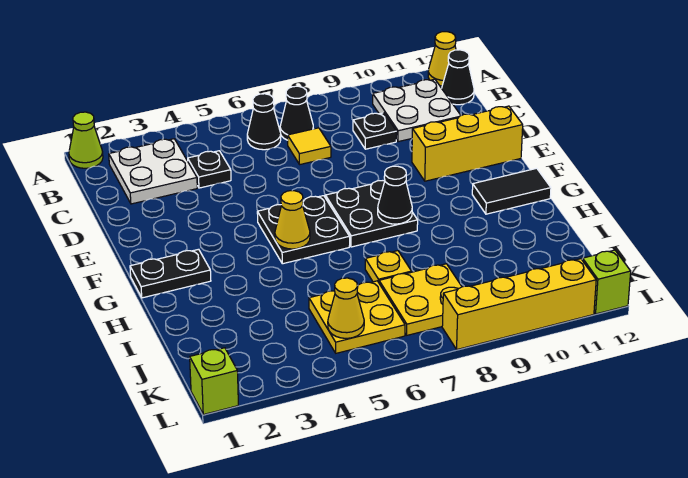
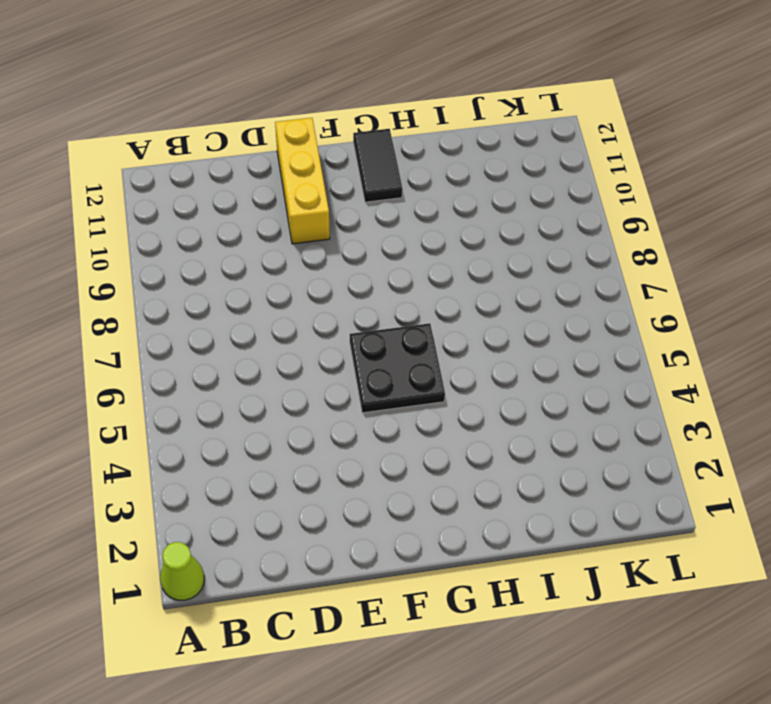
none -> yellow cone A12 level 1
none -> white plate B2:C3 level 1
none -> black cone B6 level 1

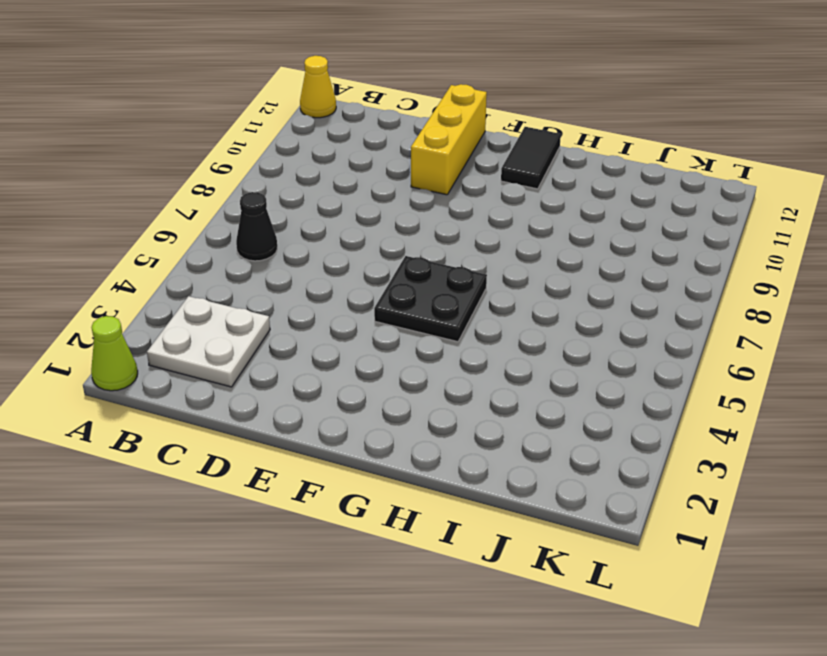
none -> black cone B7 level 1
none -> white plate B10:C11 level 1
none -> black cone B12 level 1

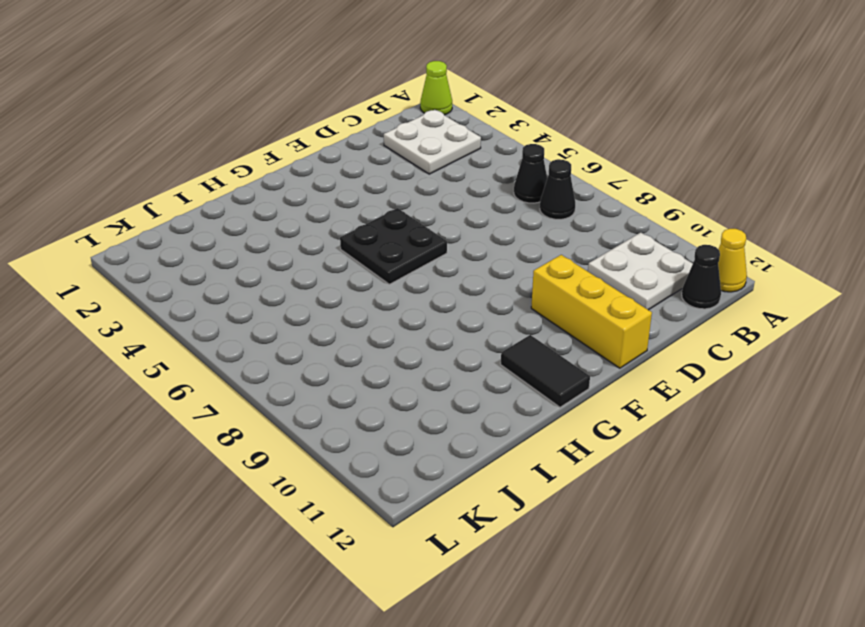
none -> black plate C4 level 1
none -> yellow tile C7 level 1
none -> black plate C9 level 1

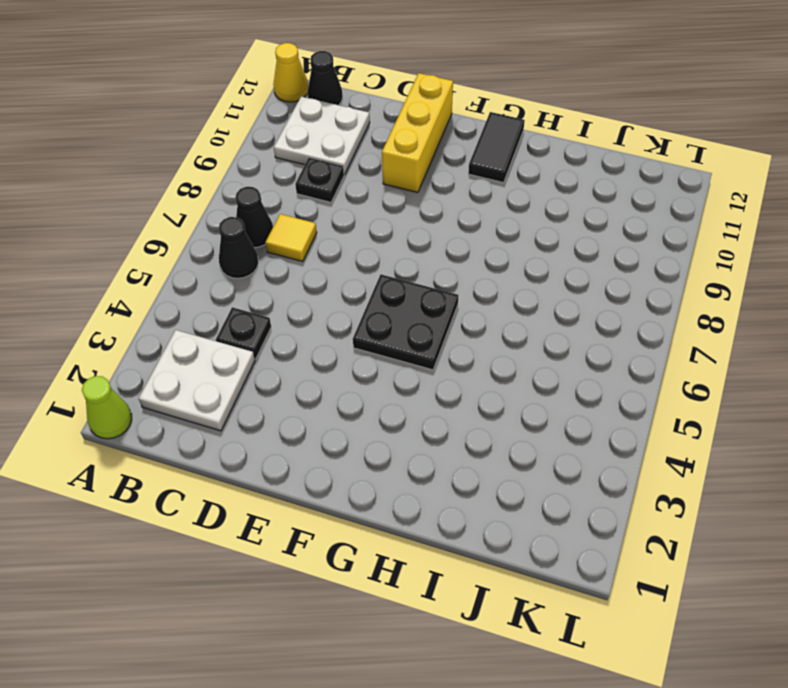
none -> black plate F7:G8 level 1
none -> black plate G1:G2 level 1
none -> yellow plate I7 level 1

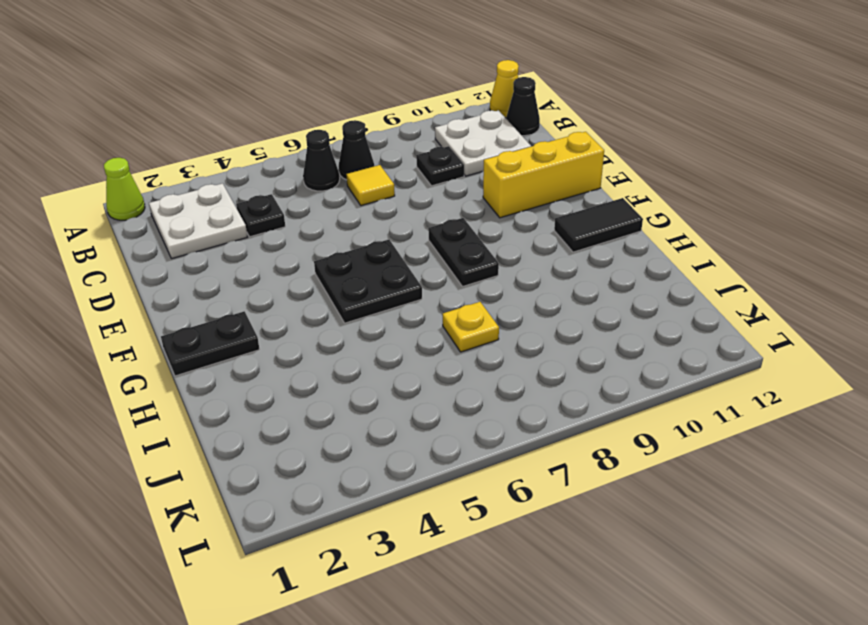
black plate F8:G8 level 1 -> black plate F7:G8 level 1
none -> yellow plate J5:K6 level 1
none -> yellow plate J7:K8 level 1
none -> lime brick L1 level 1

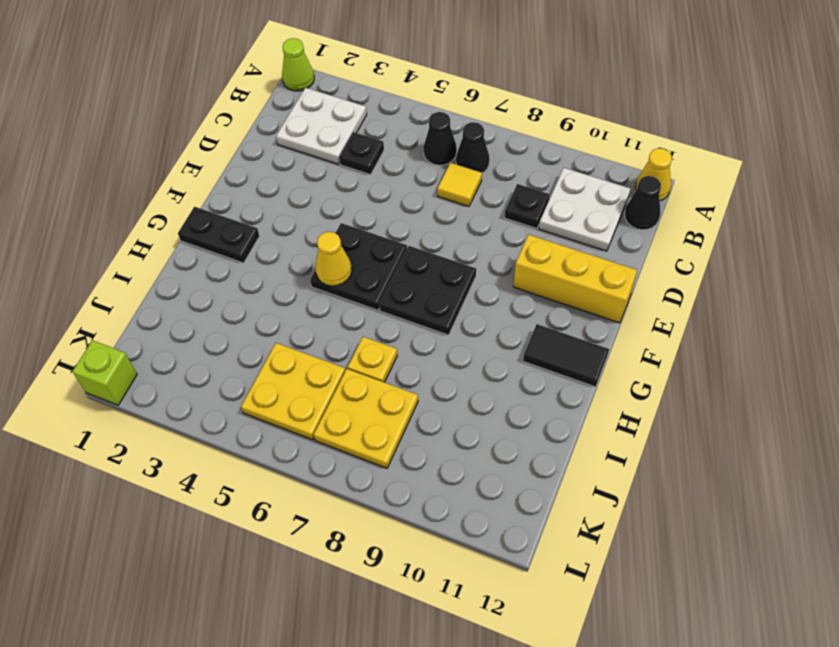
none -> yellow brick L8:L11 level 1
none -> lime brick L12 level 1
none -> black cone G8 level 2

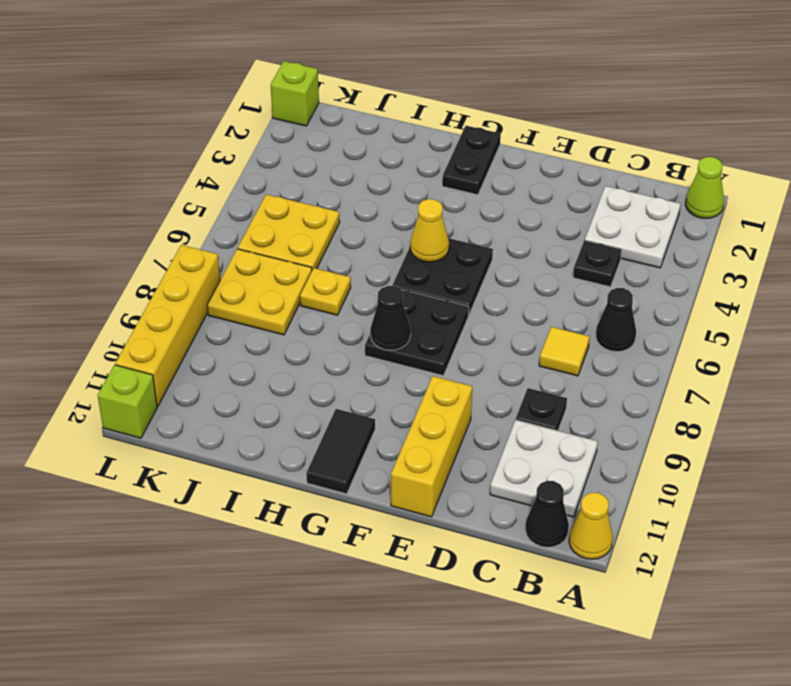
none -> black cone B7 level 1
none -> yellow cone K5 level 2

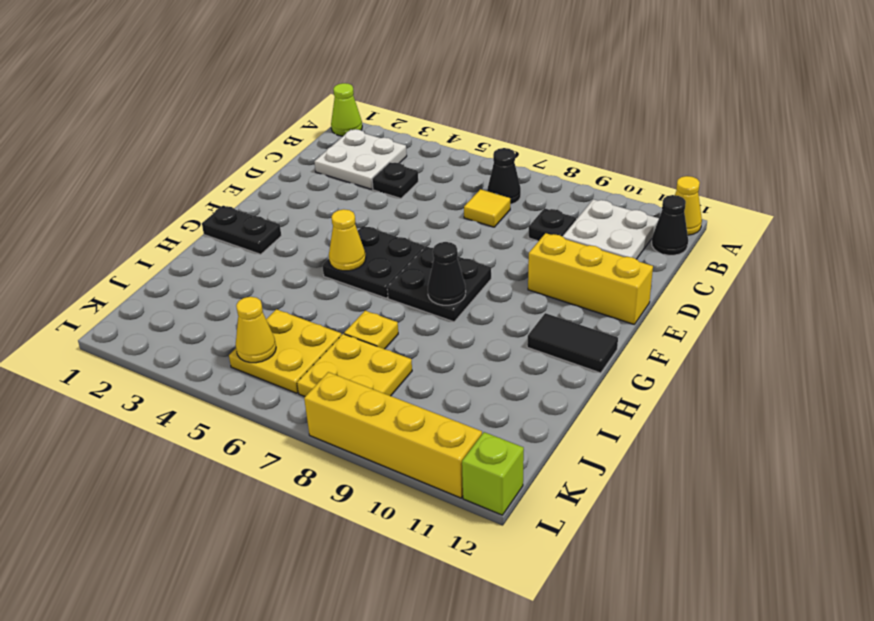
none -> black cone B6 level 1
none -> lime brick L1 level 1

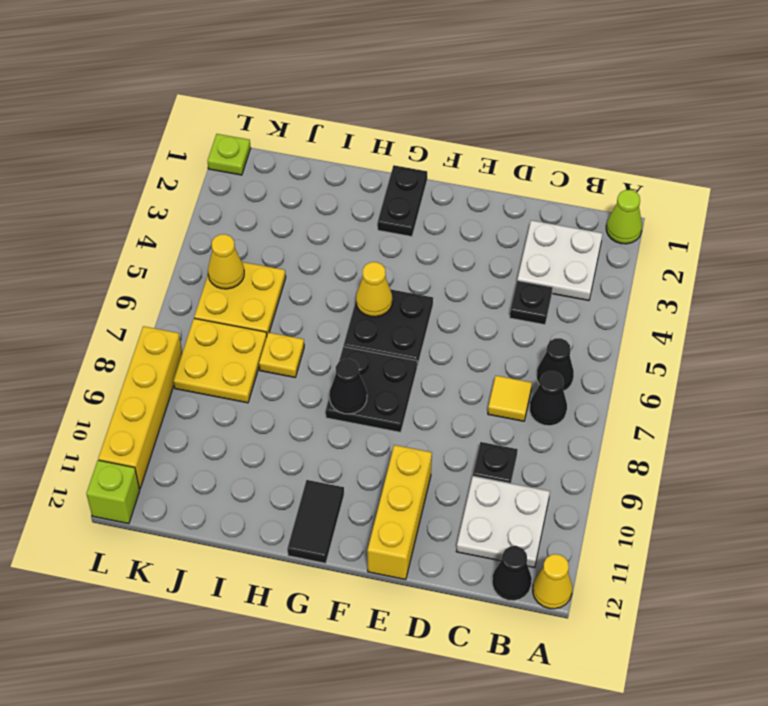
lime plate L1 level 1 -> lime brick L1 level 1

